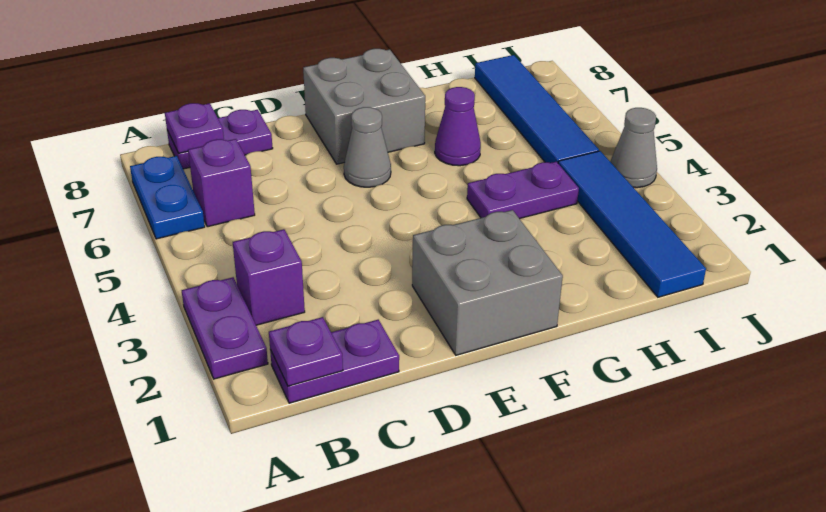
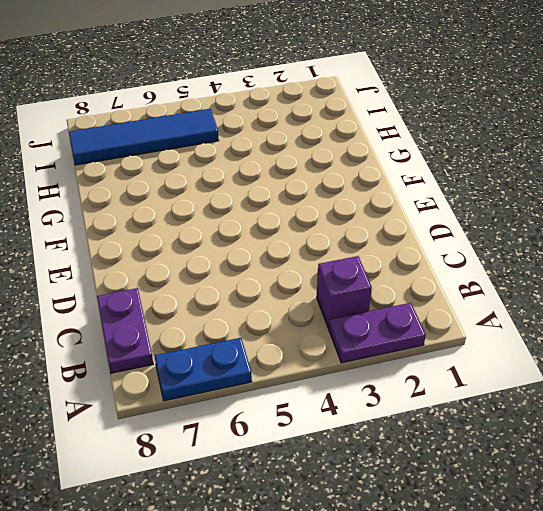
none -> purple plate B1:C1 level 1
none -> purple brick B6 level 1
none -> grey brick E1:F2 level 1

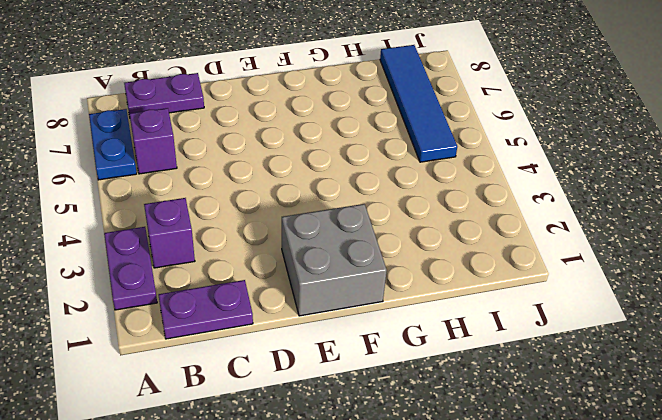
none -> grey cone E6 level 1
none -> grey brick E7:F8 level 1
none -> purple plate G4:H4 level 1

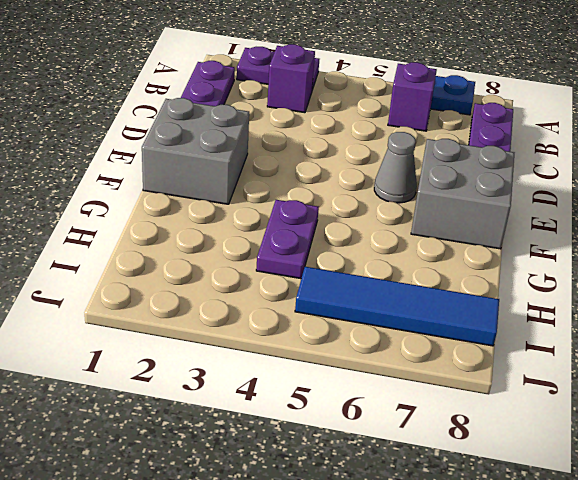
none -> purple cone G6 level 1
none -> blue tile I1:I4 level 1
none -> grey cone J4 level 1

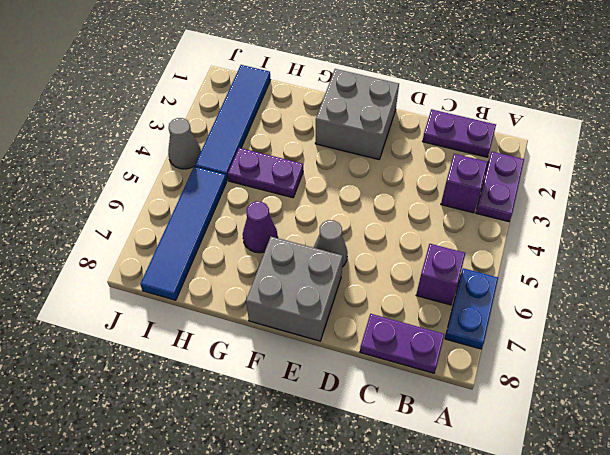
none -> purple plate B1 level 2
none -> purple plate B8 level 2

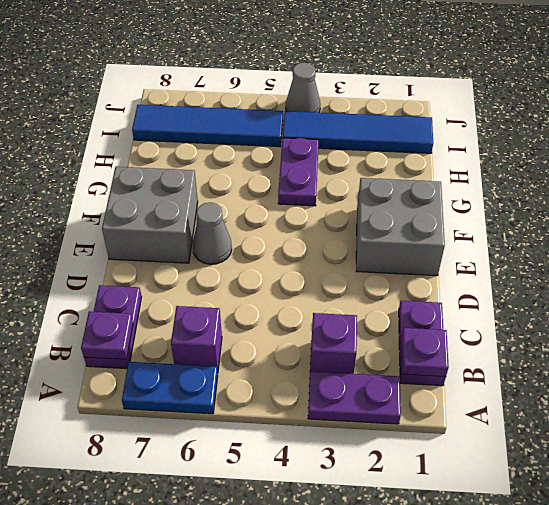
none -> purple cone G6 level 1

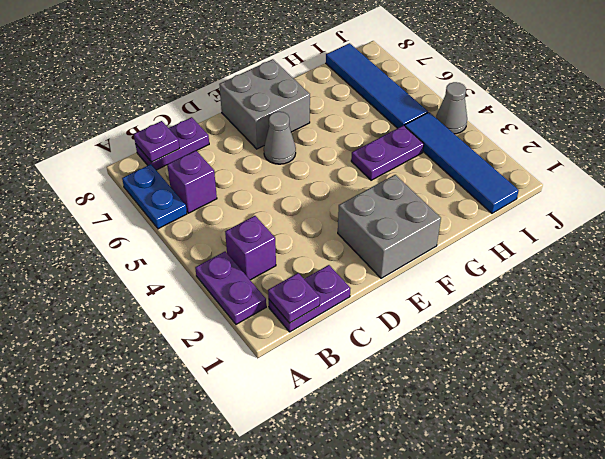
none -> purple cone G6 level 1

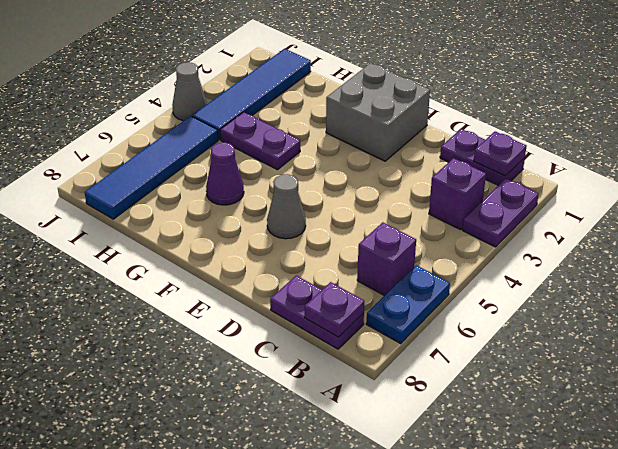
none -> grey brick E7:F8 level 1

